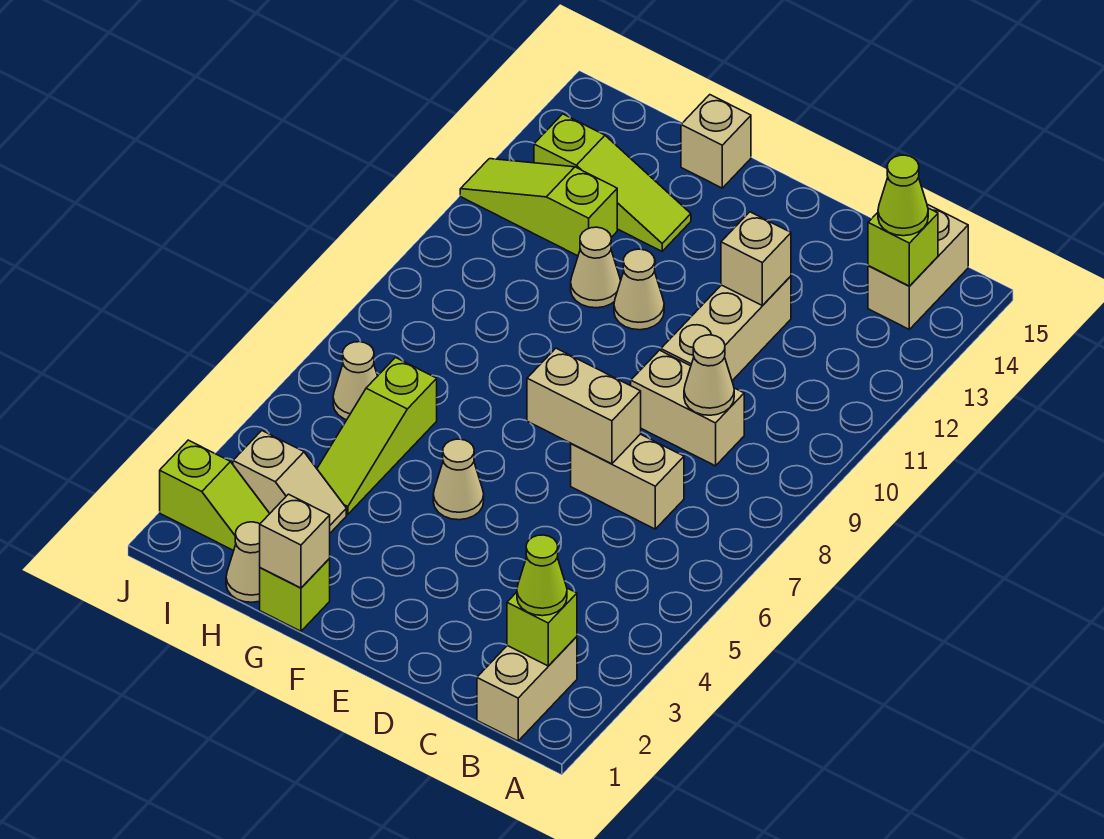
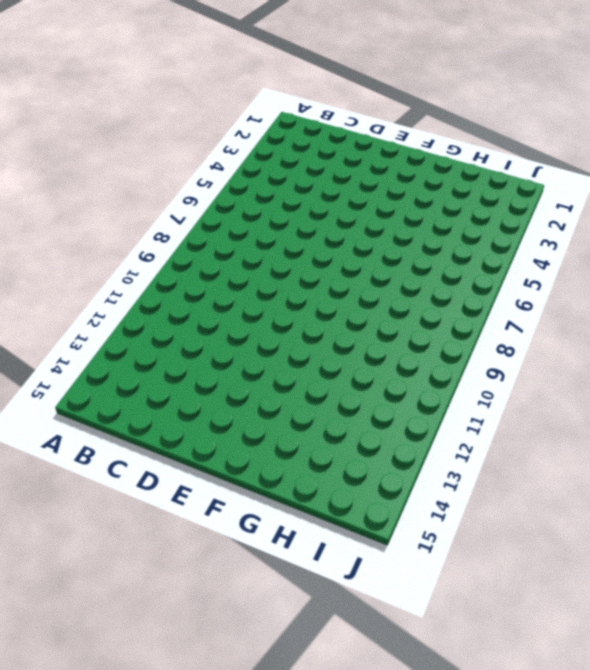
none -> tan brick B1:B2 level 1
none -> tan brick B14:B15 level 1
none -> tan brick C7:D7 level 1

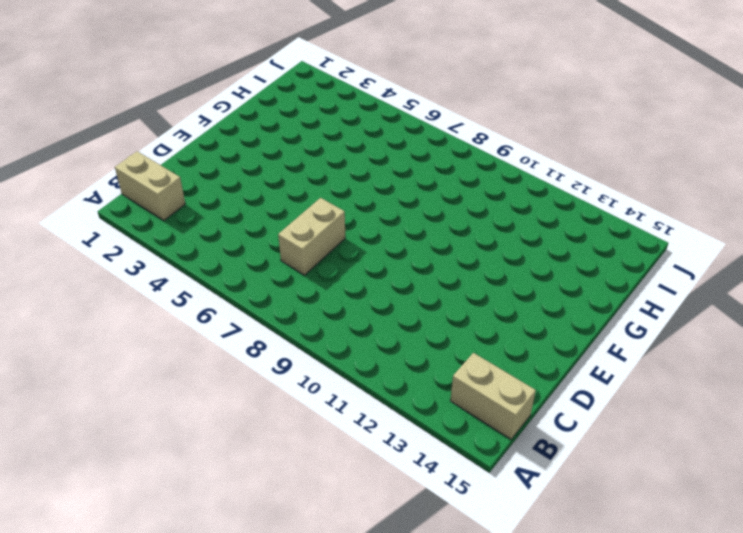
none -> tan brick C9:D9 level 1
none -> tan brick D10:D12 level 1
none -> tan cone F5 level 1

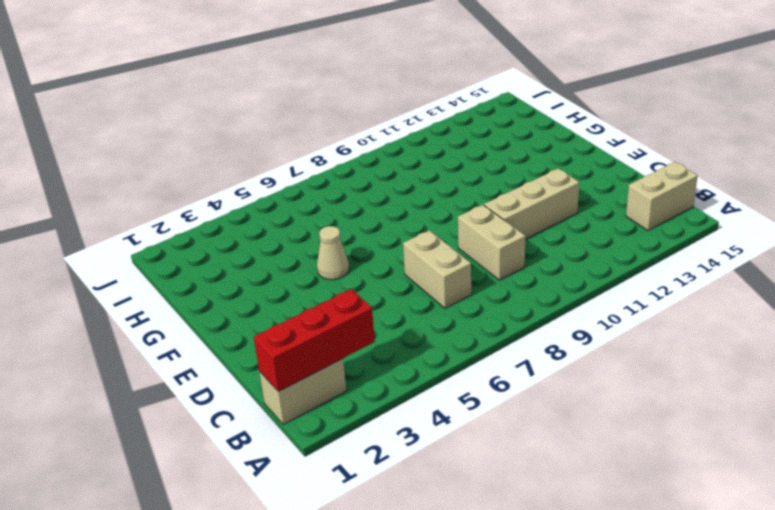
red brick B1:B3 level 2 -> lime brick B2 level 2
none -> tan cone F11 level 1
none -> lime brick G1 level 1
none -> tan cone G11 level 1

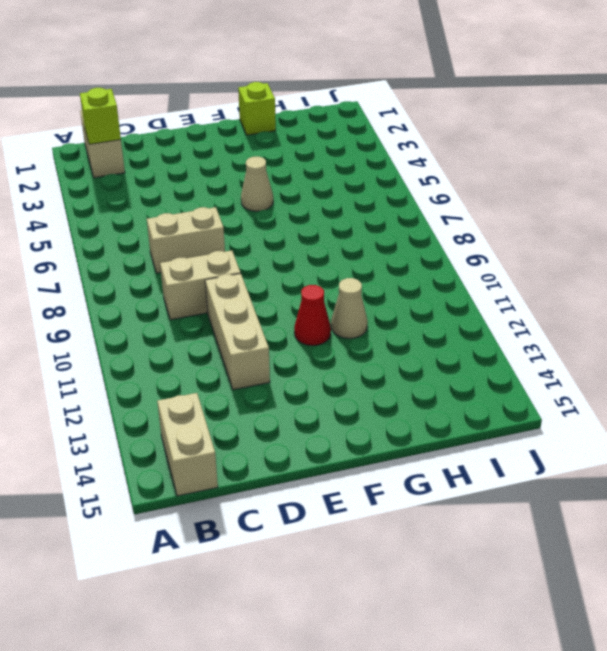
red cone F11 level 1 -> tan cone F11 level 1
none -> lime slope G13:I13 level 1 top I
none -> tan brick G15 level 1
none -> tan cone H1 level 1

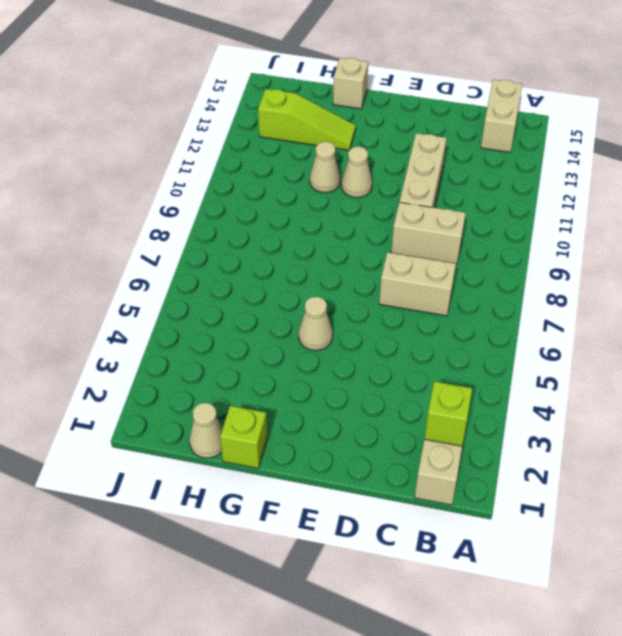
none -> tan slope H3:I3 level 1 top I
none -> lime slope H4:H6 level 1 top 6
none -> lime slope H12:J12 level 1 top H

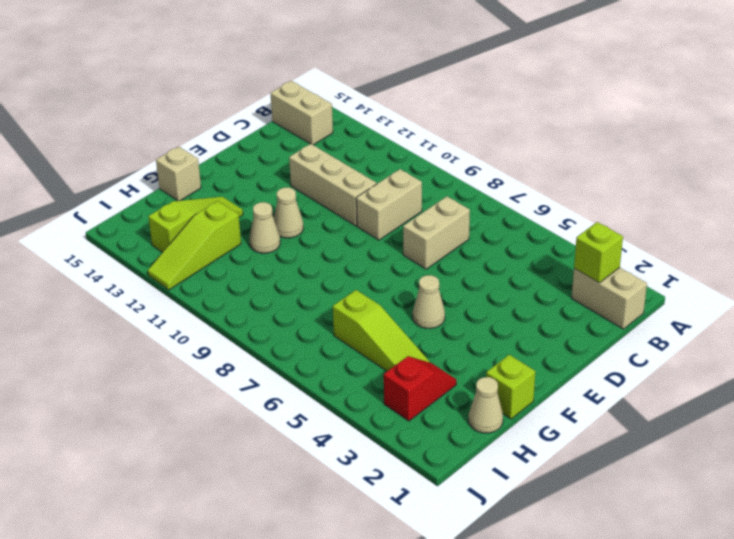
red slope H3:I3 level 1 top I -> tan slope H3:I3 level 1 top I
none -> lime slope I2:J2 level 1 top J
none -> tan cone I6 level 1
none -> lime brick B14 level 2

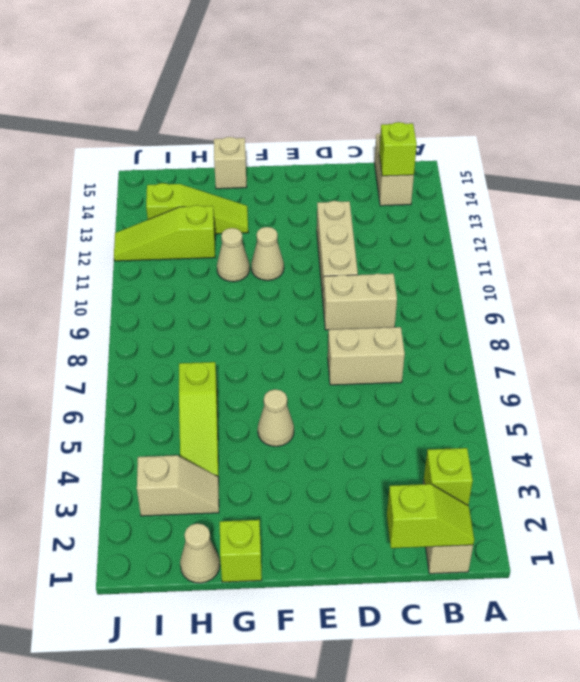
lime slope B1:C1 level 2 top C -> lime slope I2:J2 level 1 top J
none -> tan cone I6 level 1
none -> tan cone C9 level 2
none -> tan brick D7:E7 level 2

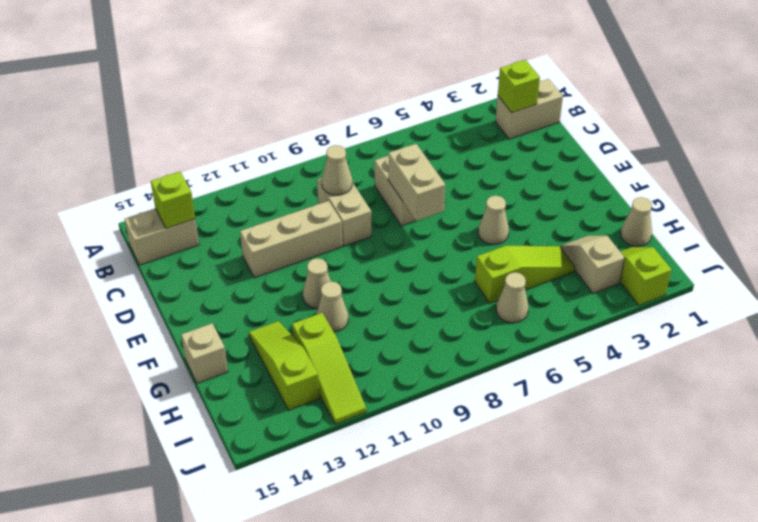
none -> lime brick G1 level 1
none -> tan brick D12 level 2
none -> tan brick G1 level 2

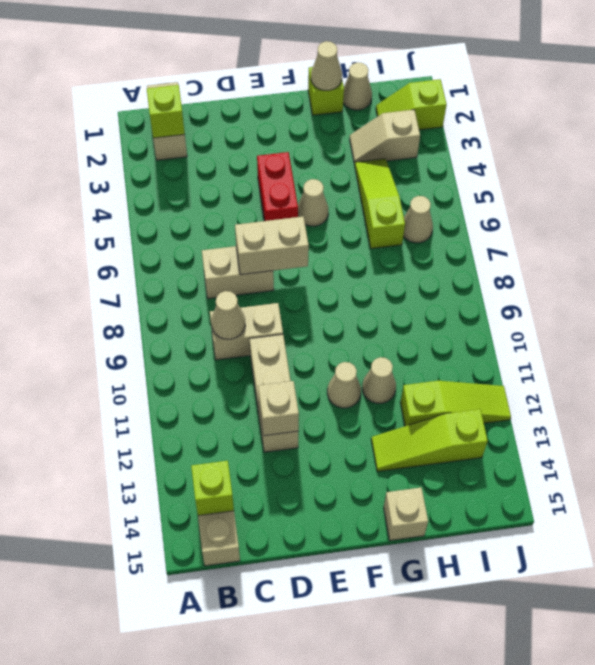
red brick E4:E5 level 1 -> none
tan cone G1 level 2 -> tan brick G1 level 2
none -> lime cone B2 level 3
none -> lime cone B14 level 3

